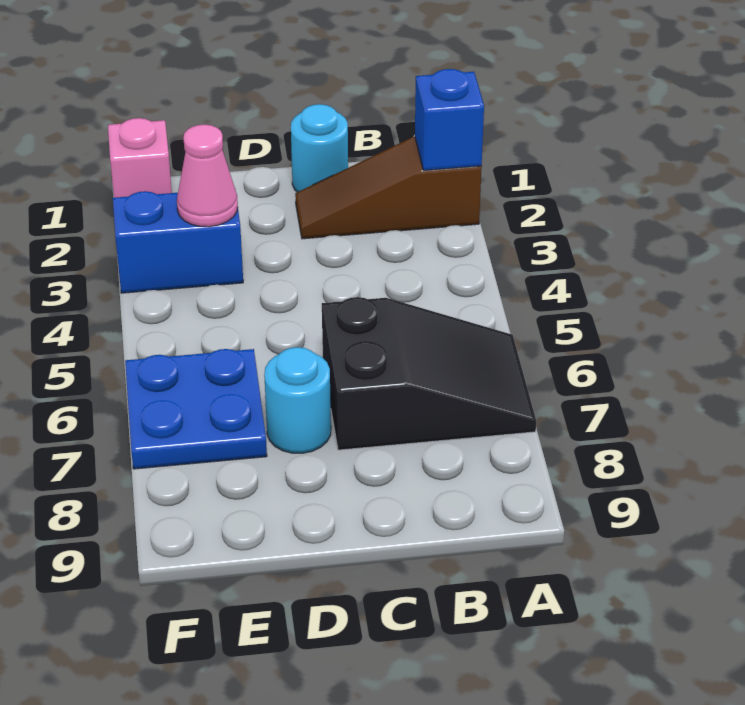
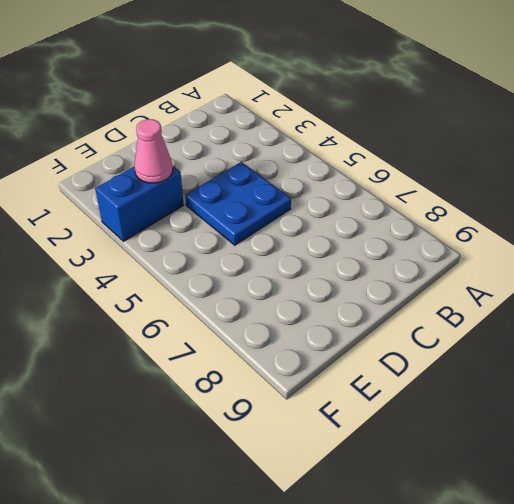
blue plate C4:D5 level 1 -> blue plate E6:F7 level 1
none -> brown slope A2:C2 level 1 top A
none -> black slope A6:C7 level 1 top C

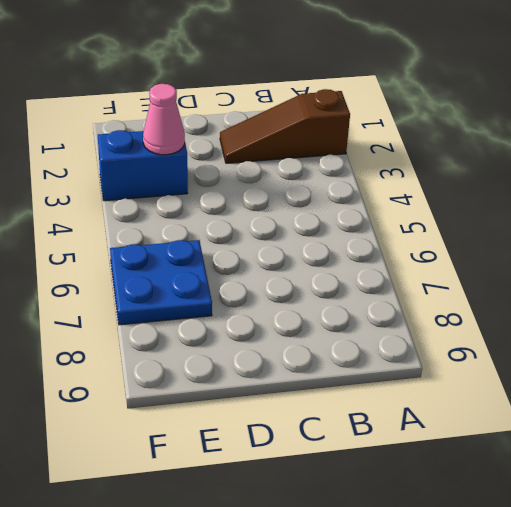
none -> black slope A6:C7 level 1 top C
none -> cyan round brick C1 level 1

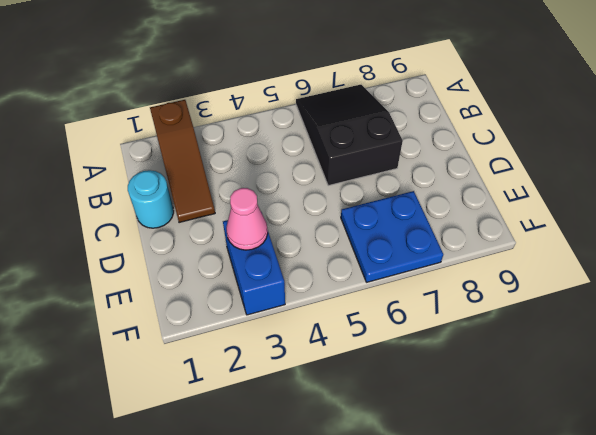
none -> cyan round brick D7 level 1
none -> pink brick F1 level 1

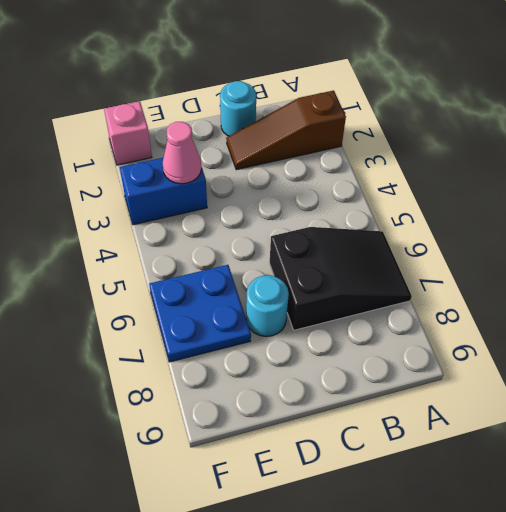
none -> blue brick A2 level 2

